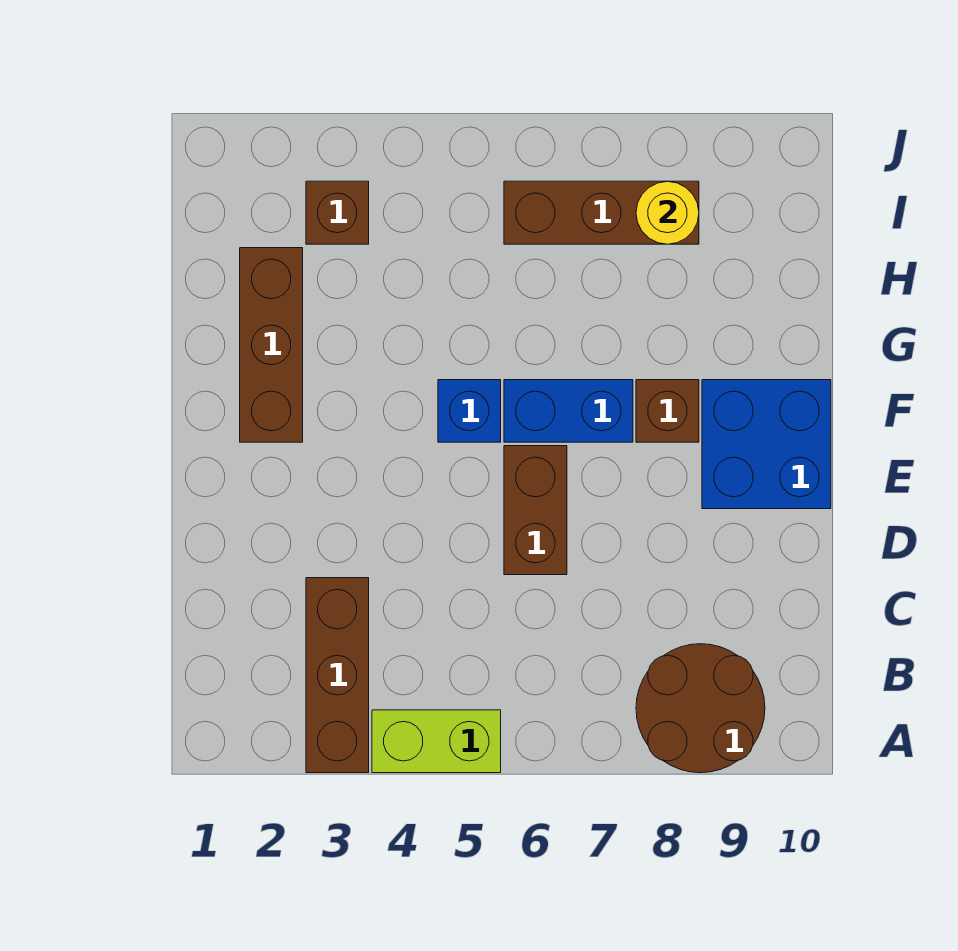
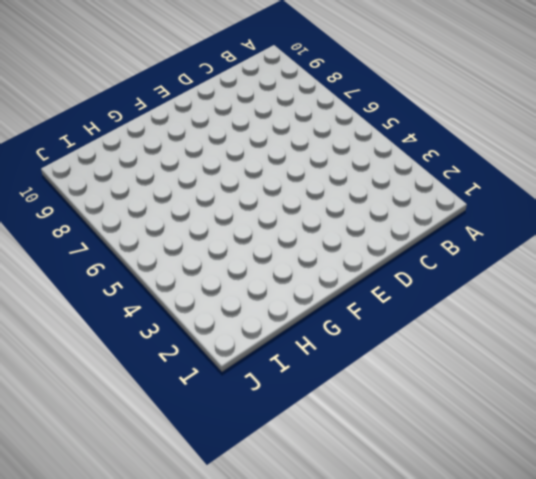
none -> brown brick A3:C3 level 1
none -> lime brick A4:A5 level 1
none -> brown round brick A8:B9 level 1

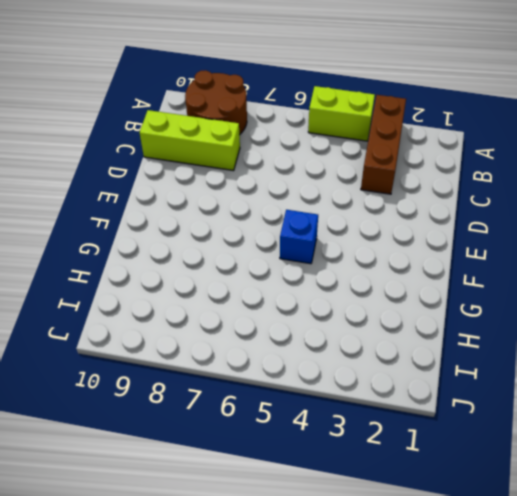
lime brick C8:C10 level 1 -> none
none -> brown brick D6:E6 level 1
none -> blue brick E9:F10 level 1
none -> brown brick F2:H2 level 1

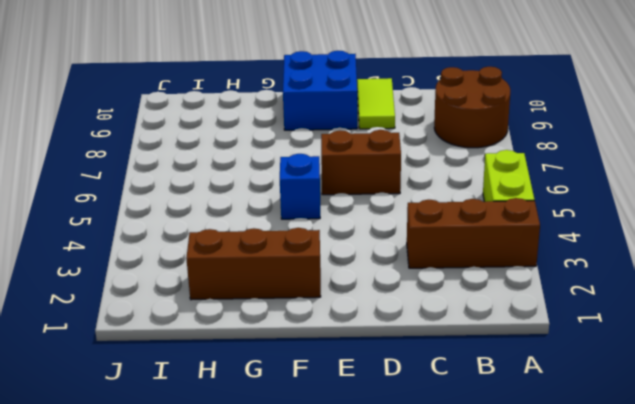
lime tile D9:D10 level 1 -> none
none -> blue brick F6:F7 level 1
none -> brown brick F8 level 1
none -> brown brick I3 level 1

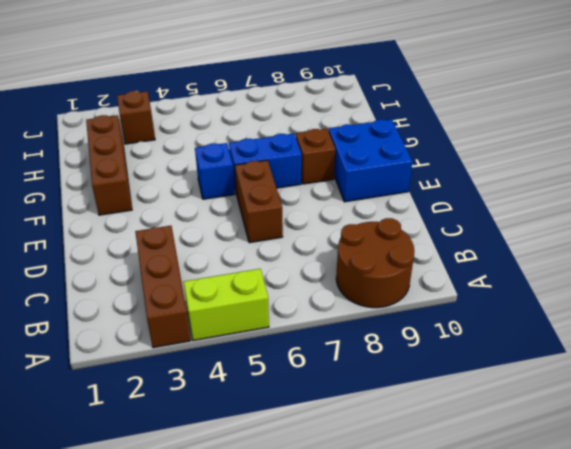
none -> brown brick I6:I8 level 1
none -> yellow round brick I8 level 2

